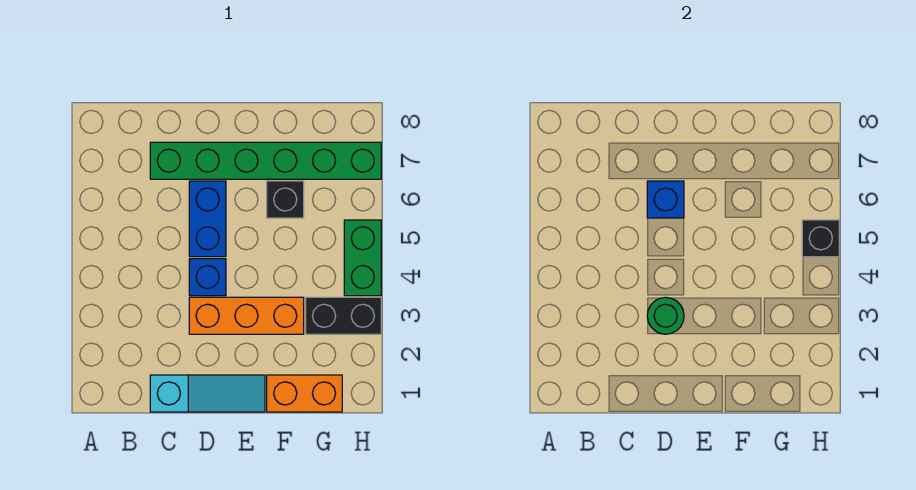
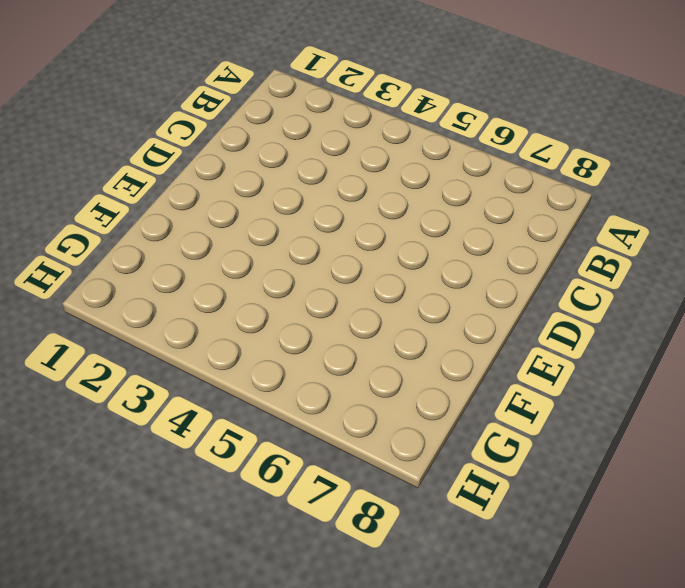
none -> cyan slope C1:E1 level 1 top C
none -> green brick C7:H7 level 1
none -> orange brick D3:F3 level 1

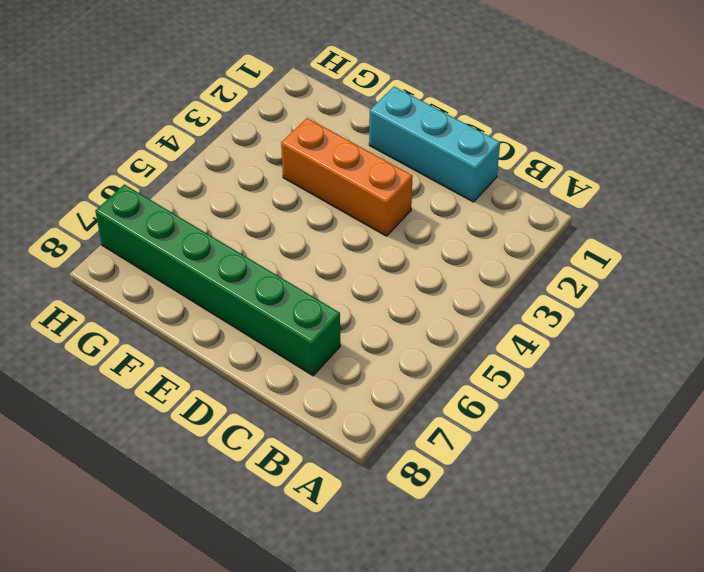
cyan brick C1:E1 level 1 -> cyan slope C1:E1 level 1 top C
none -> blue brick D4 level 1
none -> blue brick D5:D6 level 1
none -> orange brick F1:G1 level 1

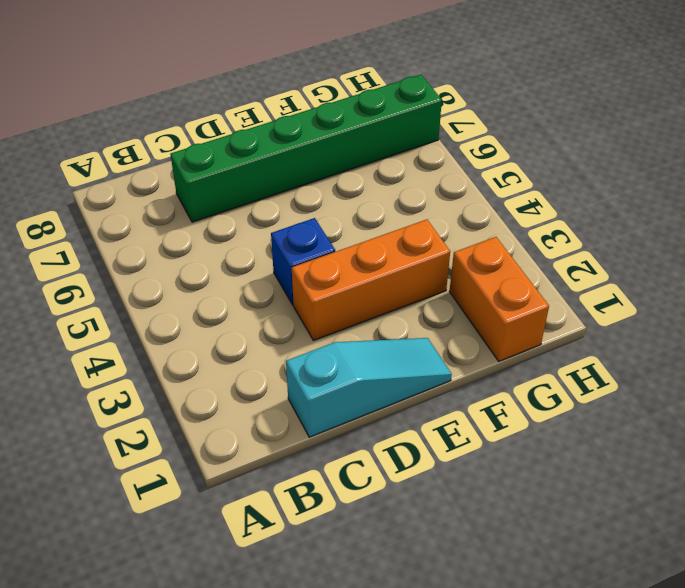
orange brick G1:G2 level 1 -> orange brick F1:G1 level 1
none -> blue brick D5:D6 level 1
none -> black brick F6 level 1
none -> black brick G3:H3 level 1

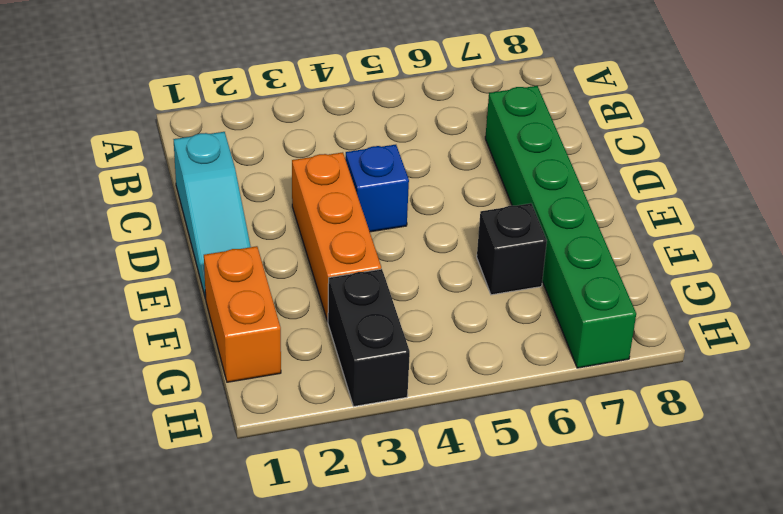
none -> blue brick D5:D6 level 1
none -> green brick H4:H5 level 1
none -> green round brick D3 level 2

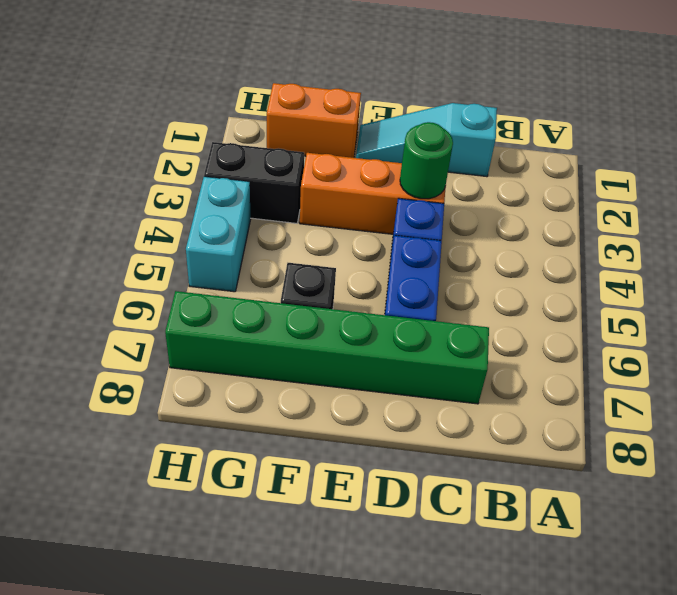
cyan brick H4:H5 level 1 -> green brick H4:H5 level 1
none -> blue brick D6 level 2
none -> black brick H5 level 2

